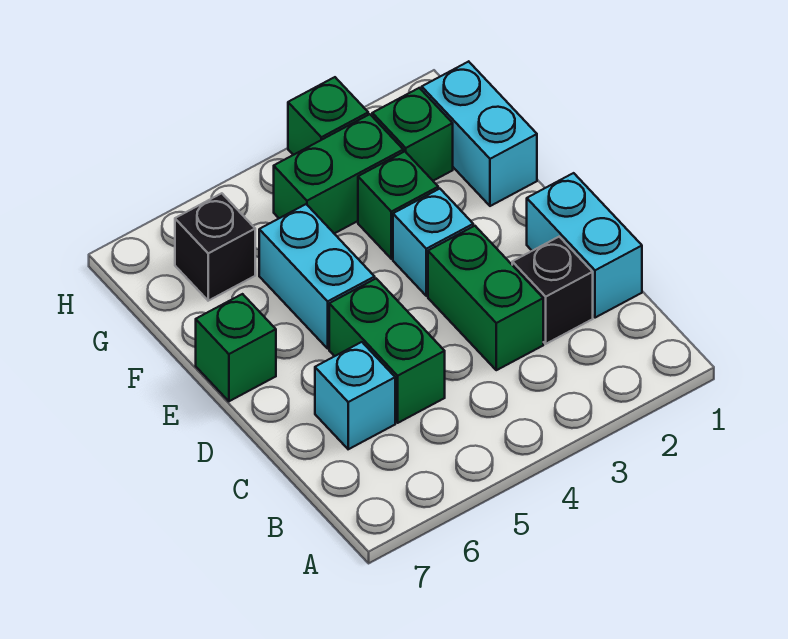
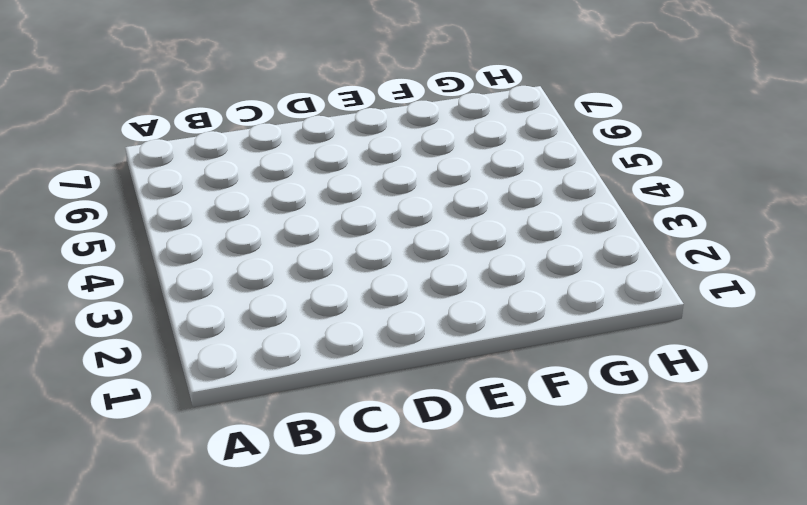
none -> cyan brick C1:D1 level 1
none -> black brick C2 level 1
none -> green brick C3:D3 level 1

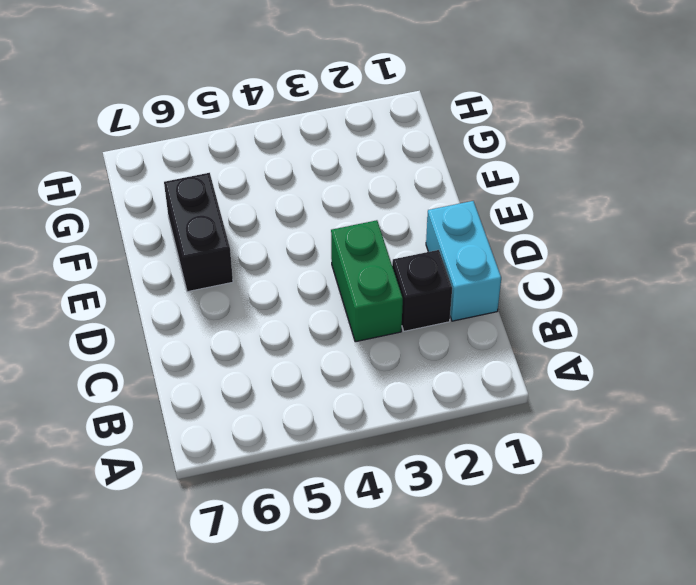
black brick E6:F6 level 1 -> none
none -> green brick C5:D5 level 1
none -> cyan brick C6 level 1
none -> cyan brick E3 level 1

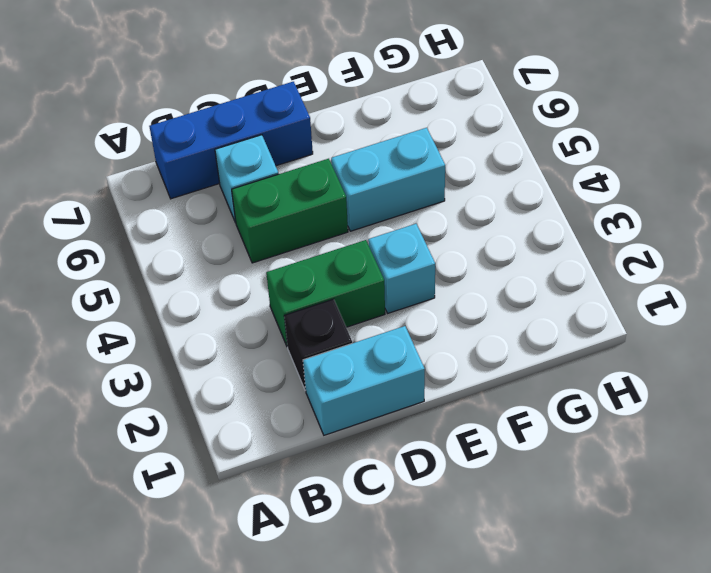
blue brick B7:D7 level 1 -> none
none -> green brick E7 level 1
none -> cyan brick F1:G1 level 1
none -> green brick F3 level 1

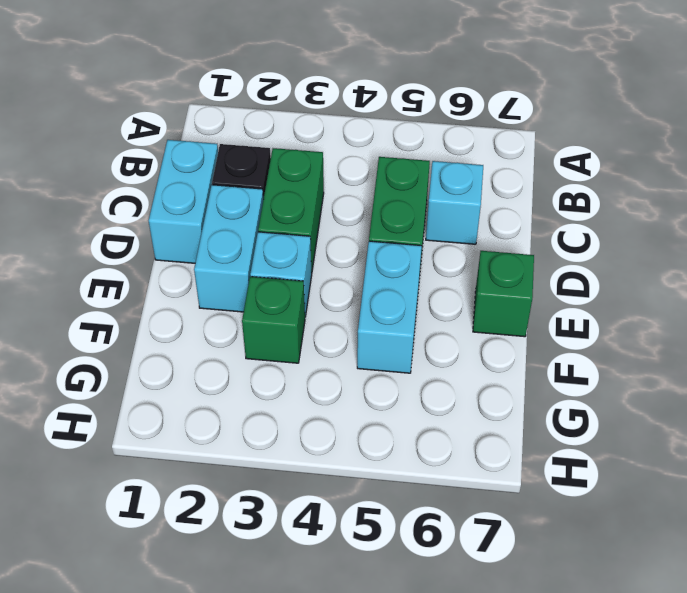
cyan brick D2:E2 level 1 -> cyan brick F1:G1 level 1
none -> green brick G2 level 1
none -> green brick G3:G4 level 1
none -> black brick G6 level 1

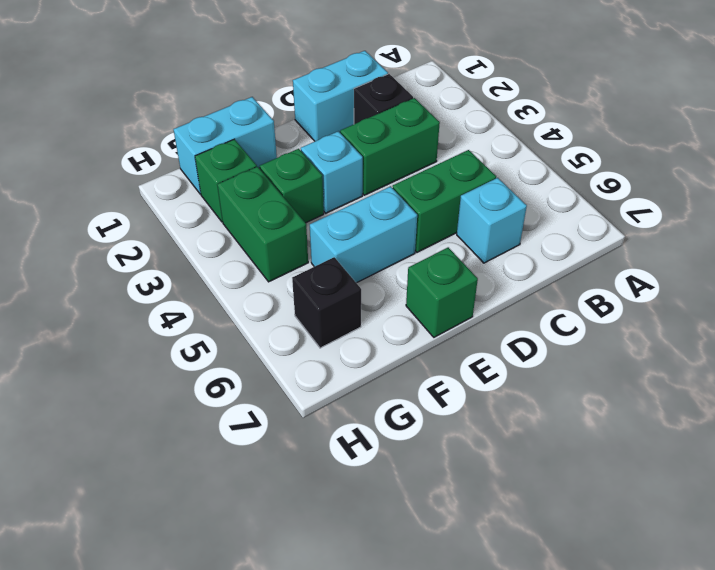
none -> green brick H3 level 1

